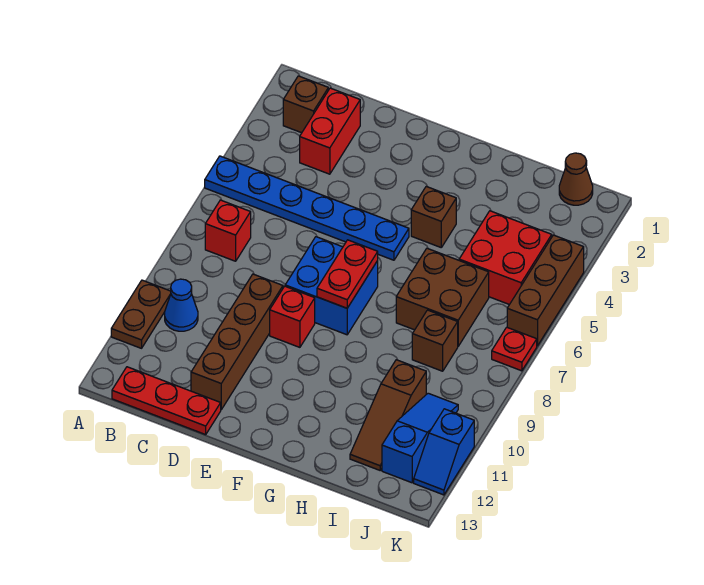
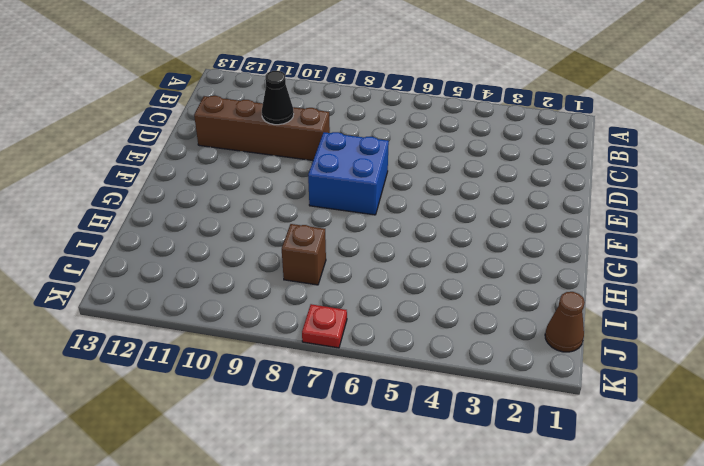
black cone D10 level 2 -> none
none -> blue plate A5:F5 level 1
none -> brown plate A10:A11 level 1
none -> brown brick B2 level 1

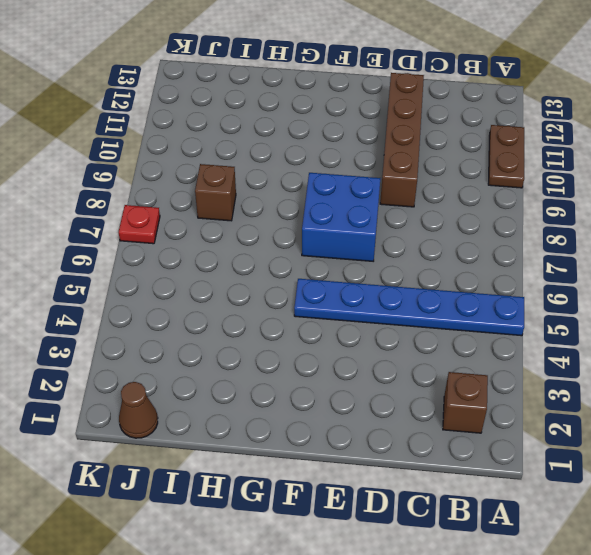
none -> red brick B7 level 1
none -> blue cone B10 level 1
none -> red plate B13:D13 level 1

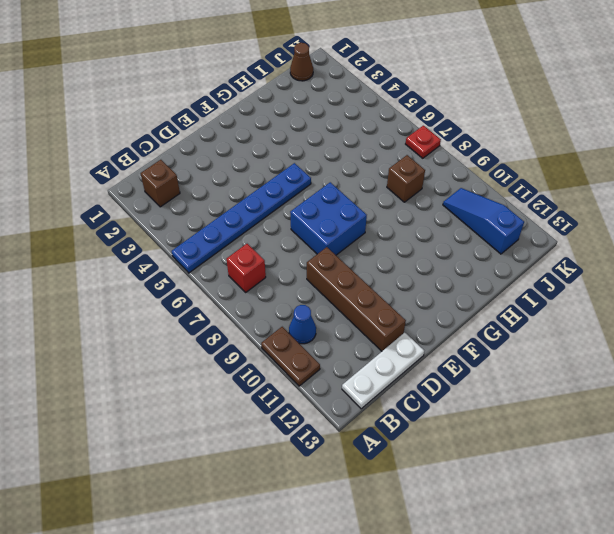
white plate B13:D13 level 1 -> red plate B13:D13 level 1
none -> red brick C2:C3 level 1
none -> red brick E9 level 1
none -> brown brick G4 level 1

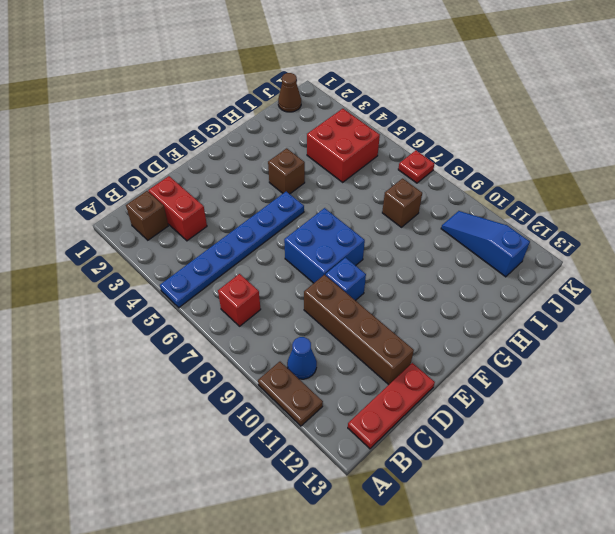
blue brick E9 level 1 -> red brick E9 level 1
none -> brown brick H6:I7 level 1
none -> brown slope I10:I12 level 1 top 10
none -> brown brick K4:K6 level 1

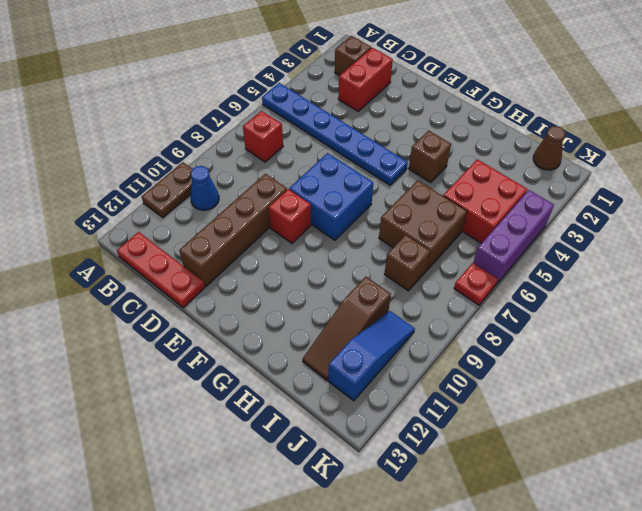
purple brick K4:K6 level 1 -> brown brick K4:K6 level 1
none -> blue slope K11:K12 level 1 top 11
none -> red plate F7:F8 level 2

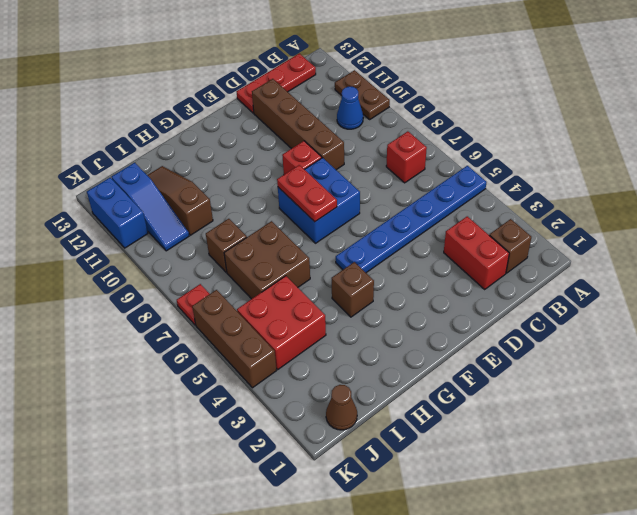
blue brick K11:K12 level 1 -> blue slope K11:K12 level 1 top 11

